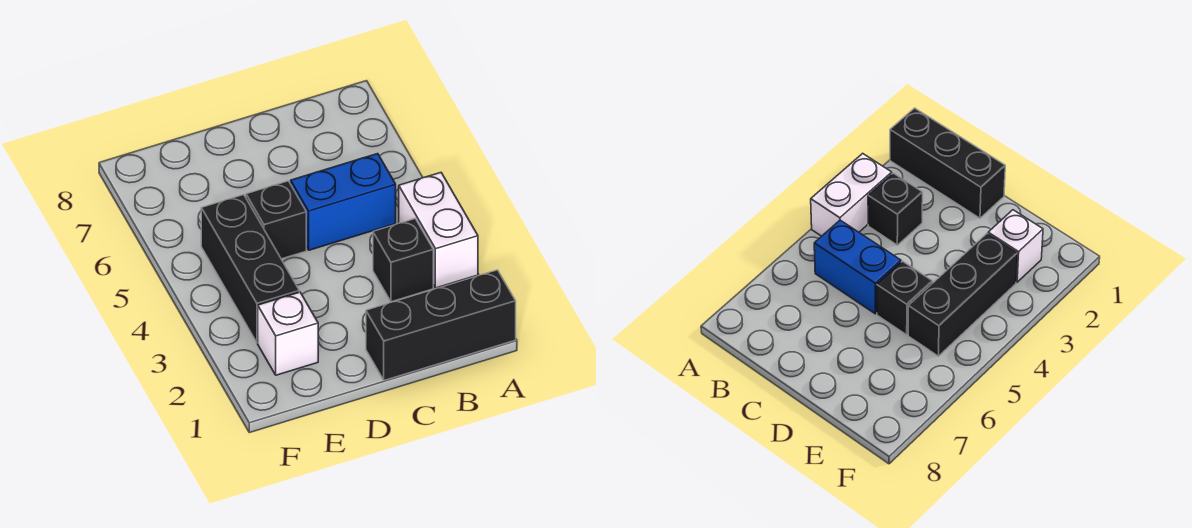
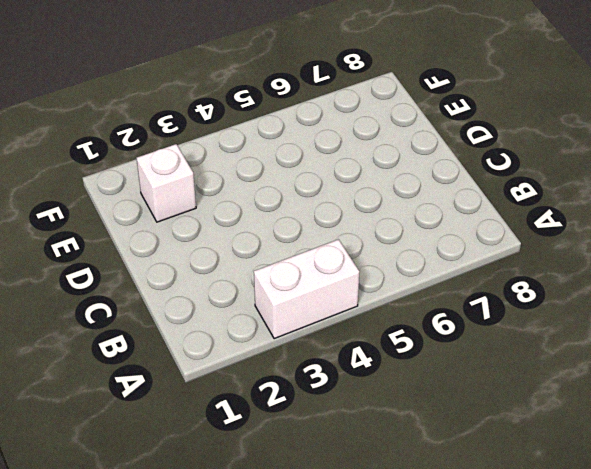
none -> black brick A1:C1 level 1
none -> black brick B3 level 1

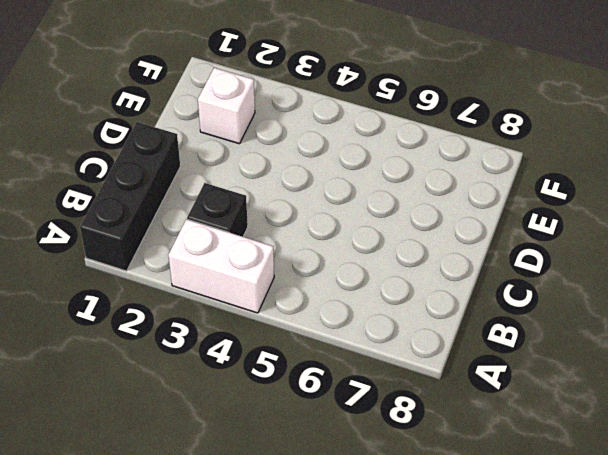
none -> blue brick B5:C5 level 1
none -> black brick D5 level 1

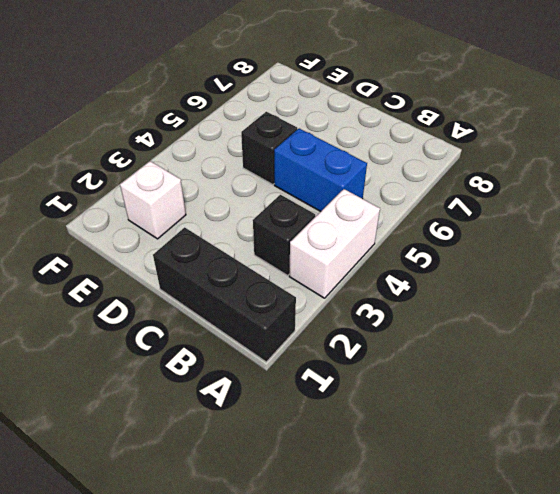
none -> black brick E3:E5 level 1

